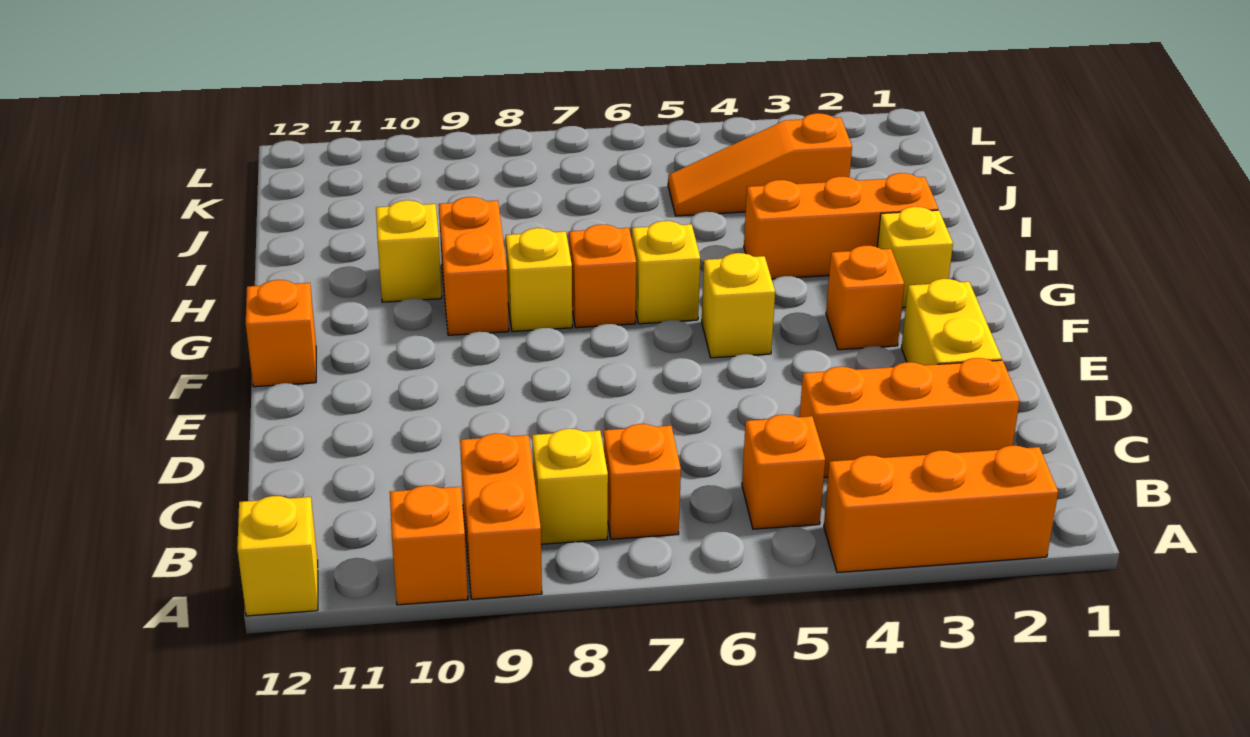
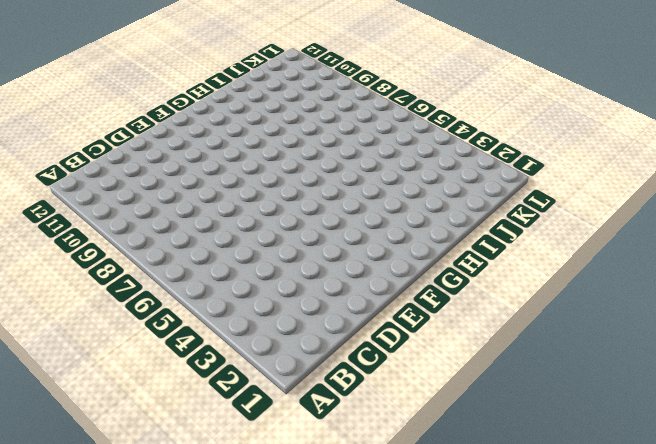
none -> orange brick A2:A4 level 1
none -> orange brick A9:B9 level 1
none -> orange brick A10 level 1

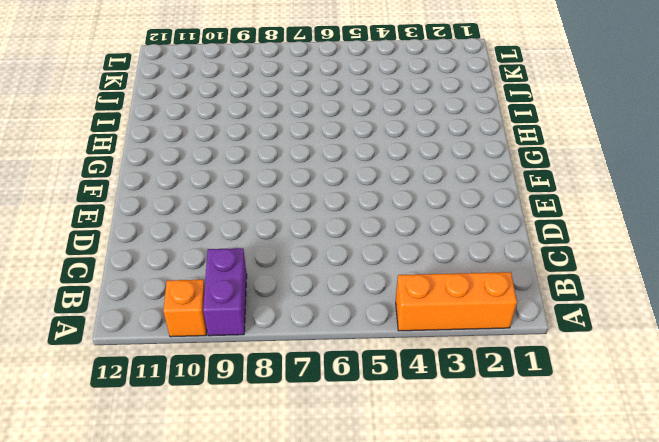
purple brick A9:B9 level 1 -> orange brick A9:B9 level 1
none -> yellow brick A12 level 1
none -> orange brick B5 level 1
none -> orange brick B7 level 1

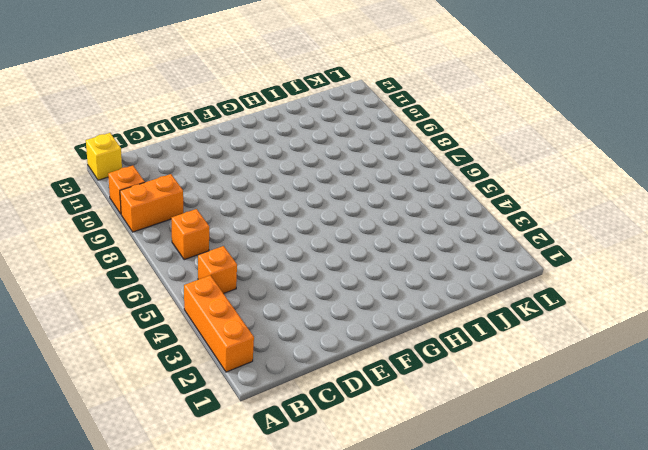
none -> yellow brick B8 level 1
none -> orange brick C2:C4 level 1
none -> yellow brick D2:E2 level 1

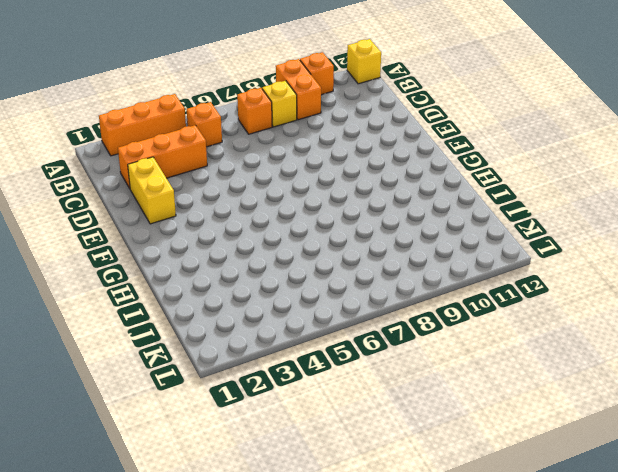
none -> orange brick F3 level 1
none -> yellow brick F5 level 1
none -> orange brick F12 level 1

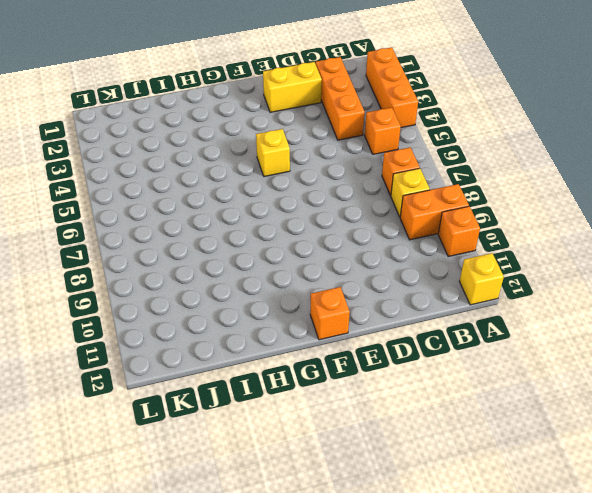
none -> orange brick F3 level 1
none -> yellow brick G2 level 1
none -> yellow brick G6 level 1

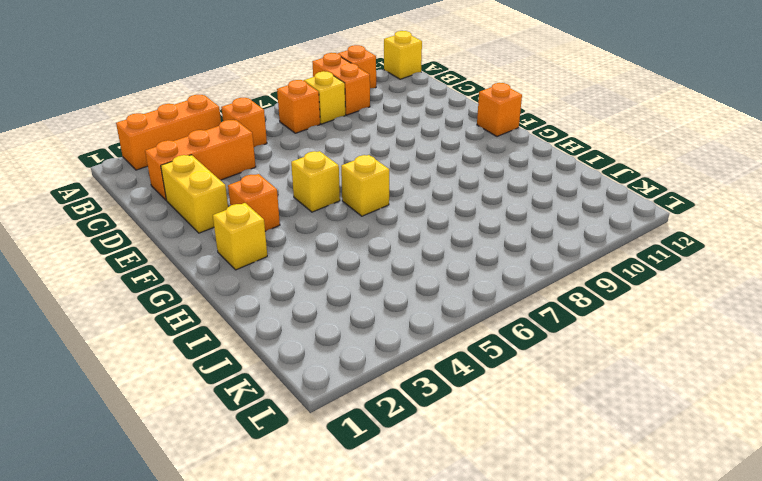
none -> orange brick G7 level 1
none -> yellow brick G8 level 1
none -> orange brick G9:H9 level 1

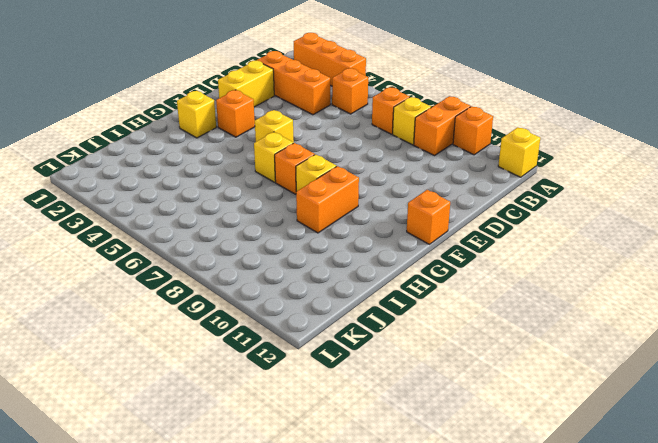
none -> orange brick H2:H4 level 1
none -> yellow brick H10 level 1
none -> orange slope J3:J5 level 1 top 3

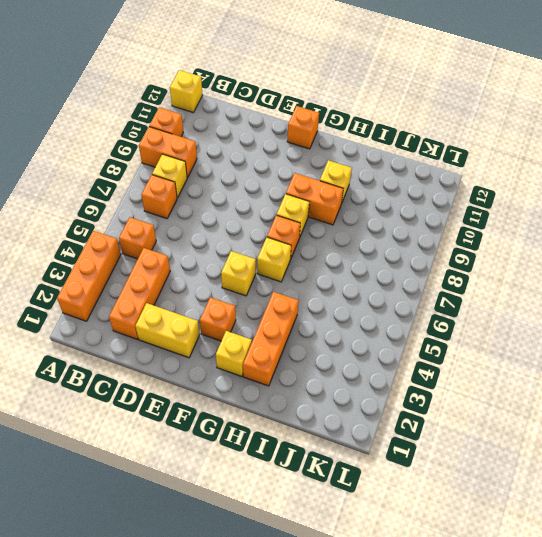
none -> orange slope J3:J5 level 1 top 3

